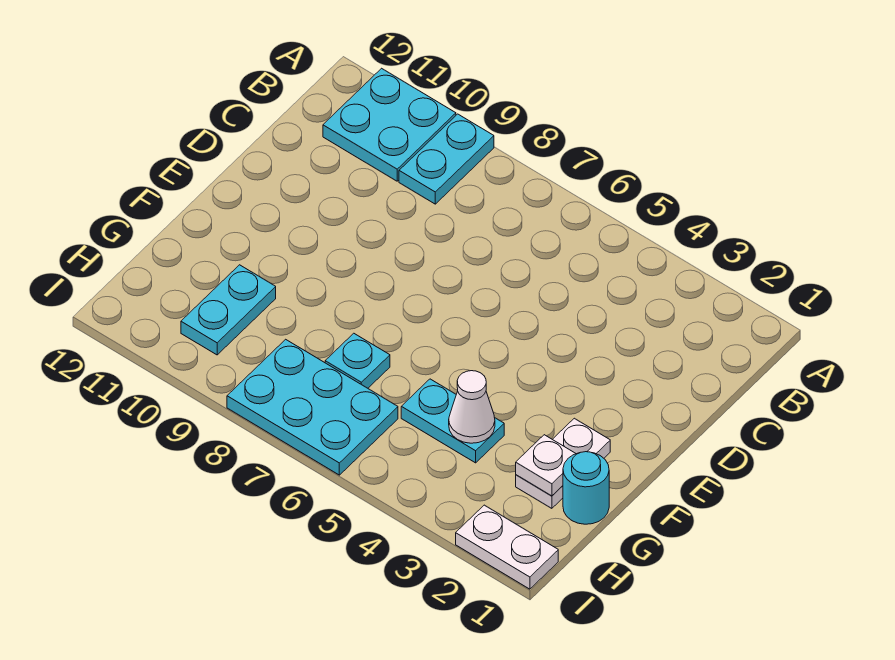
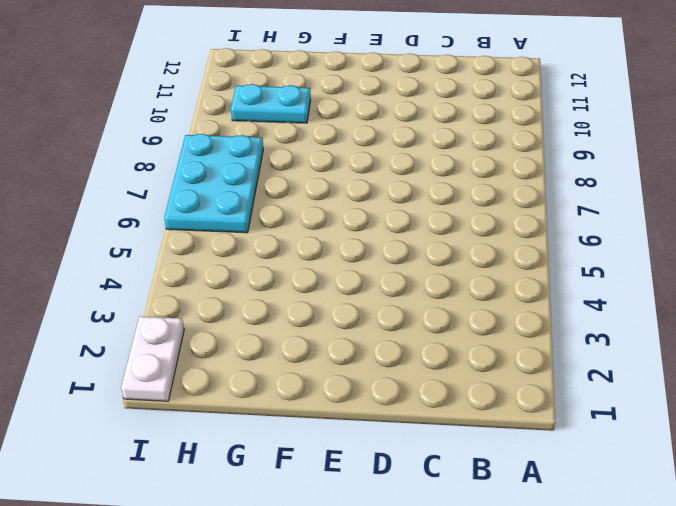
none -> cyan plate A9:B9 level 1
none -> cyan plate A10:B11 level 1

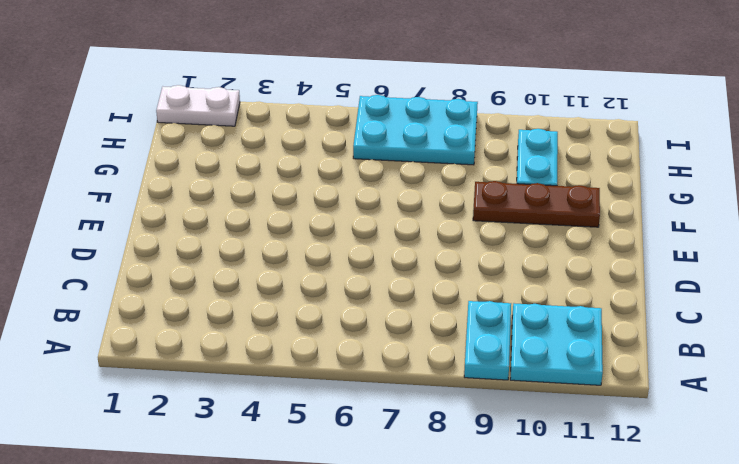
brown plate F9:F11 level 1 -> none
none -> white plate F2:G2 level 1
none -> cyan round brick G1 level 1

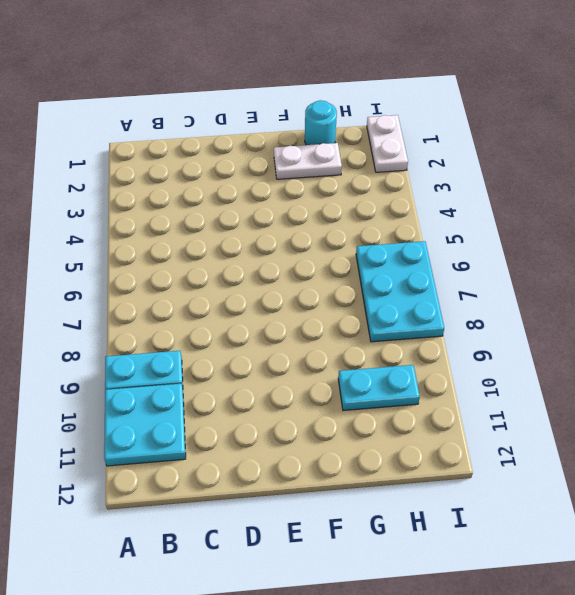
none -> cyan plate G4:G5 level 1
none -> cyan plate G7 level 1

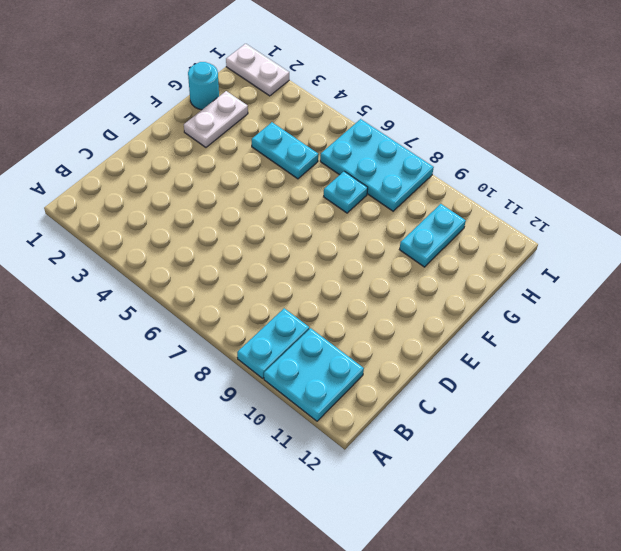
none -> white plate G2 level 2
none -> white cone G4 level 2

